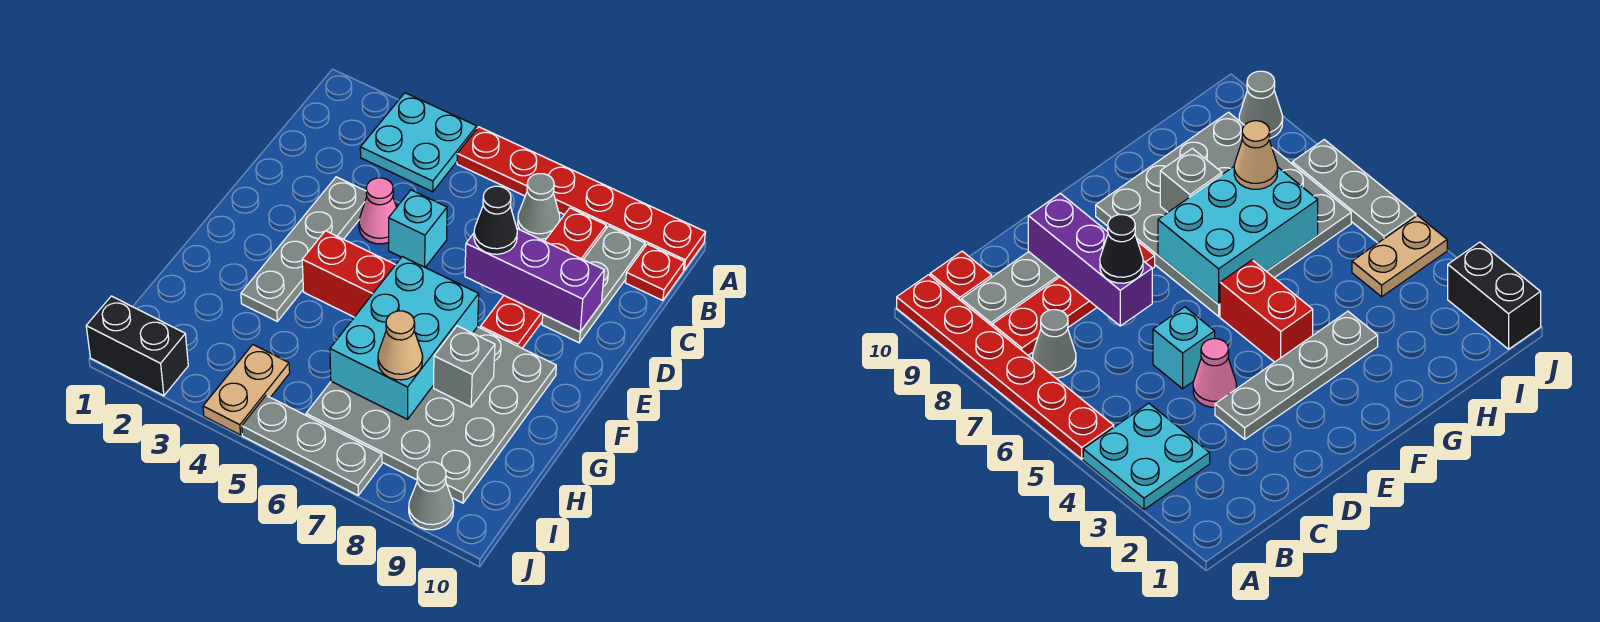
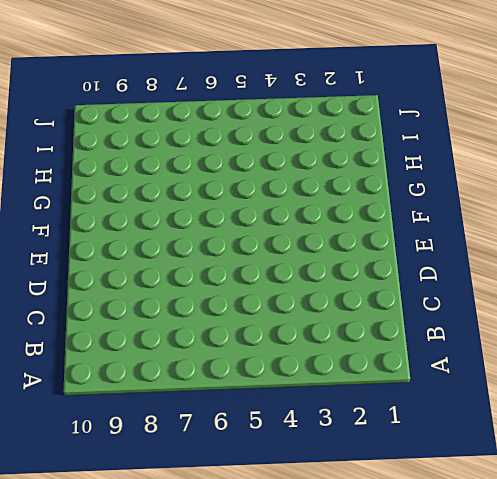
none -> cyan plate A3:B4 level 1
none -> red plate A5:A10 level 1
none -> grey cone B7 level 1

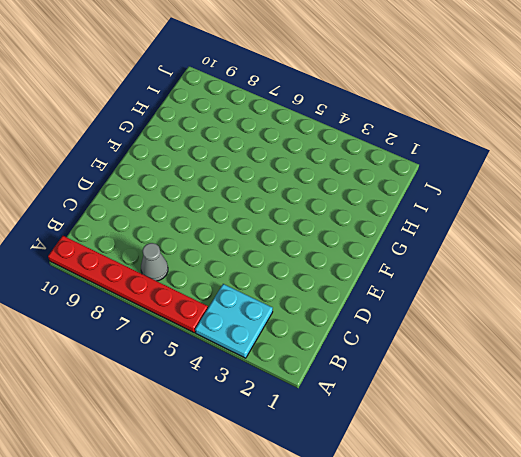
none -> red plate B8:E8 level 1
none -> grey plate B9:D9 level 1
none -> red plate B10 level 1

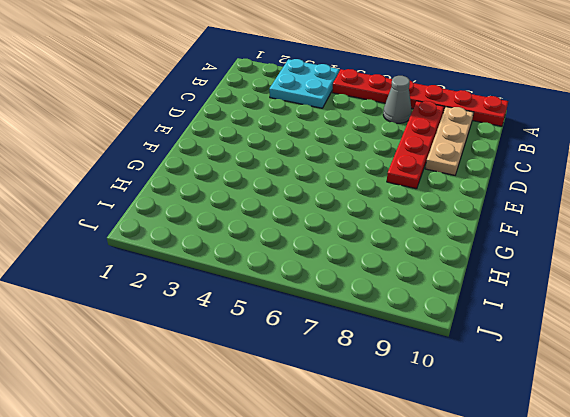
tan plate B9:D9 level 1 -> grey plate B9:D9 level 1
none -> red plate B10 level 1
none -> grey plate D3:G3 level 1
none -> pink cone D4 level 1

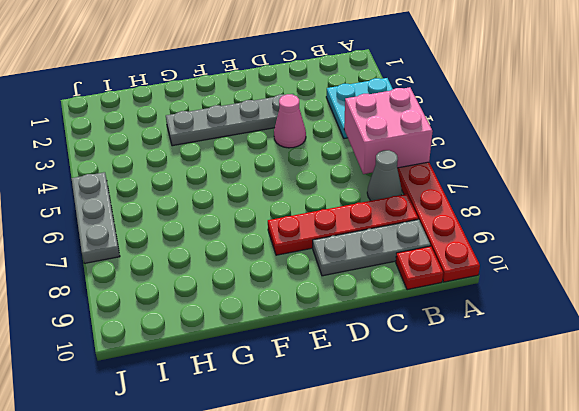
pink brick A5:B6 level 2 -> none
none -> cyan brick D5 level 1
none -> red brick F4:F5 level 1
none -> grey plate F6:I9 level 1

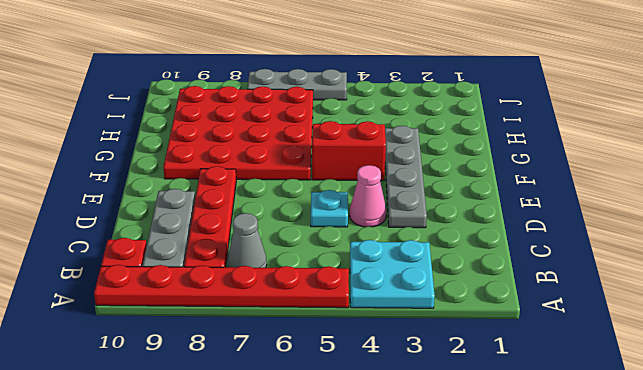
cyan plate D5 level 1 -> cyan brick D5 level 1
red plate F6:I9 level 1 -> grey plate F6:I9 level 1
none -> tan plate I4:J4 level 1
none -> black brick J1:J2 level 1
none -> grey cone J9 level 1

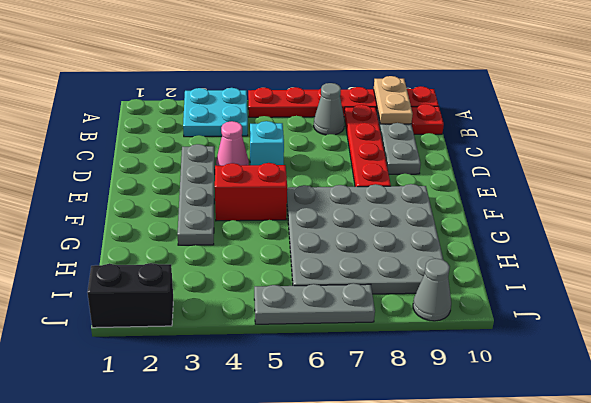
tan plate A9:B9 level 2 -> tan plate I4:J4 level 1
none -> purple brick D7:D9 level 2
none -> cyan brick F6:H7 level 2
none -> grey brick G8 level 2

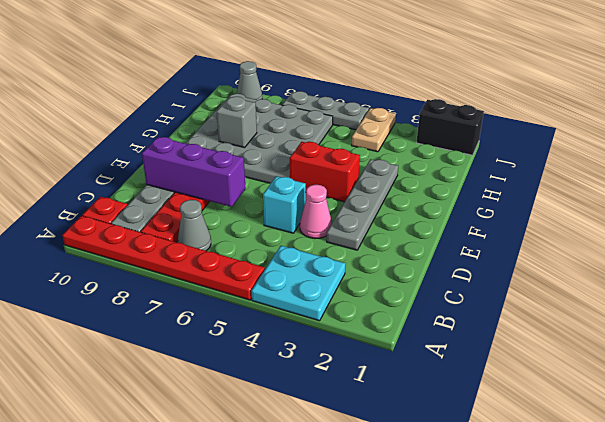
none -> cyan brick F6:H7 level 2
none -> black cone D7 level 3
none -> tan cone H7 level 3

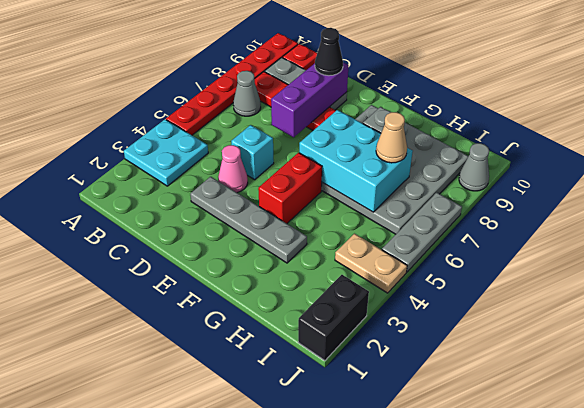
black cone D9 level 3 -> black cone D7 level 3

